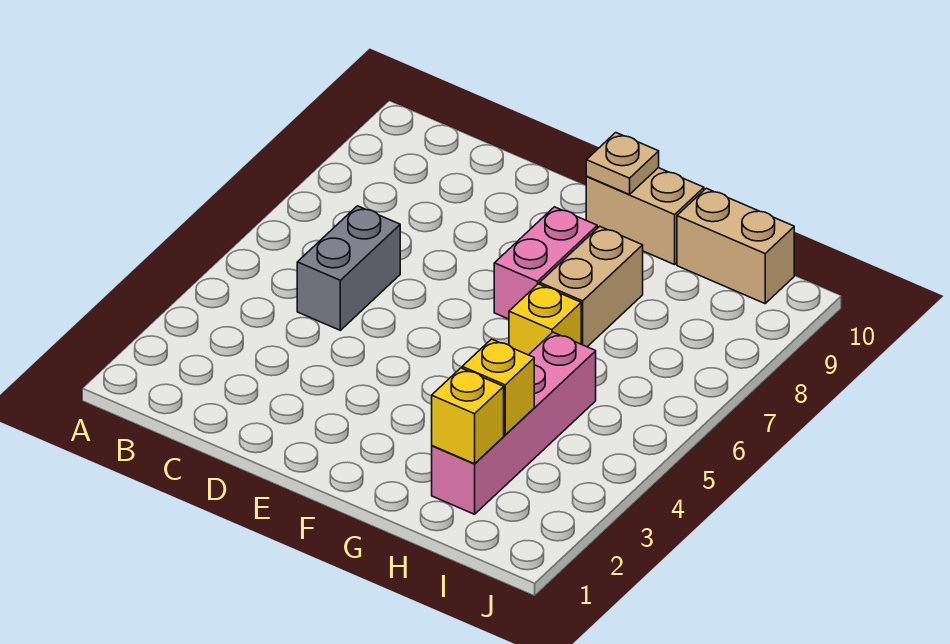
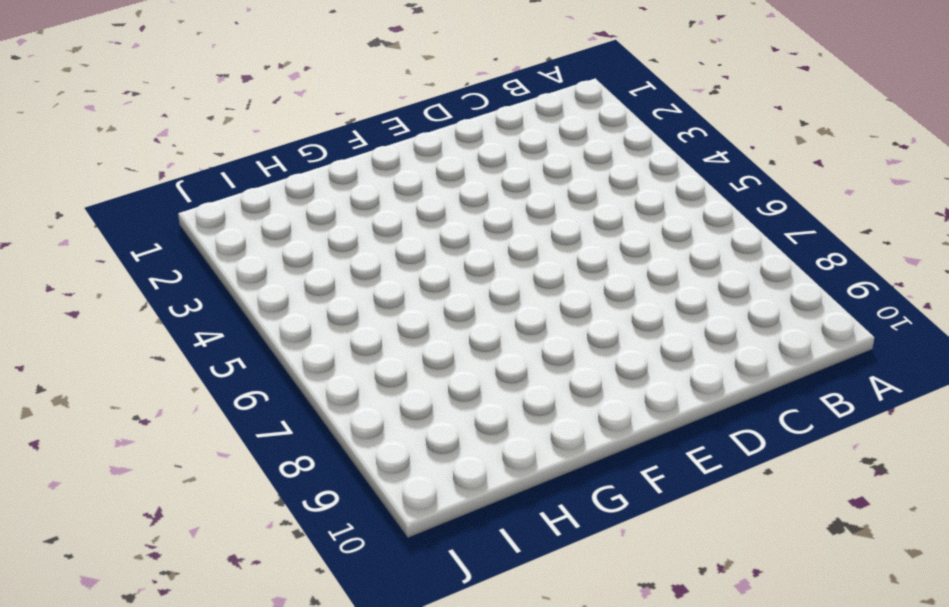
none -> grey brick C5:C6 level 1
none -> pink brick F7:F8 level 1

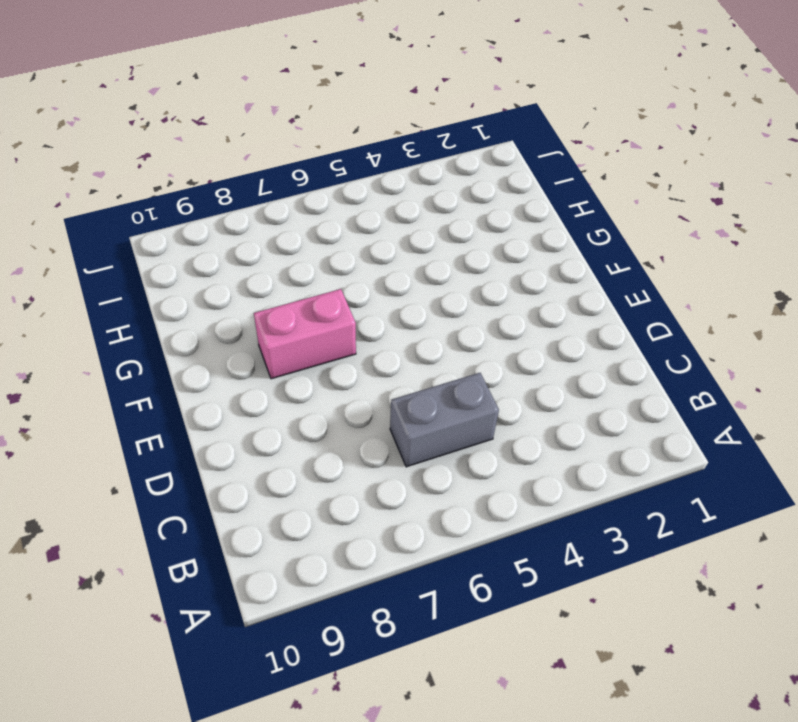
none -> tan brick F10:G10 level 1
none -> yellow brick G6 level 1

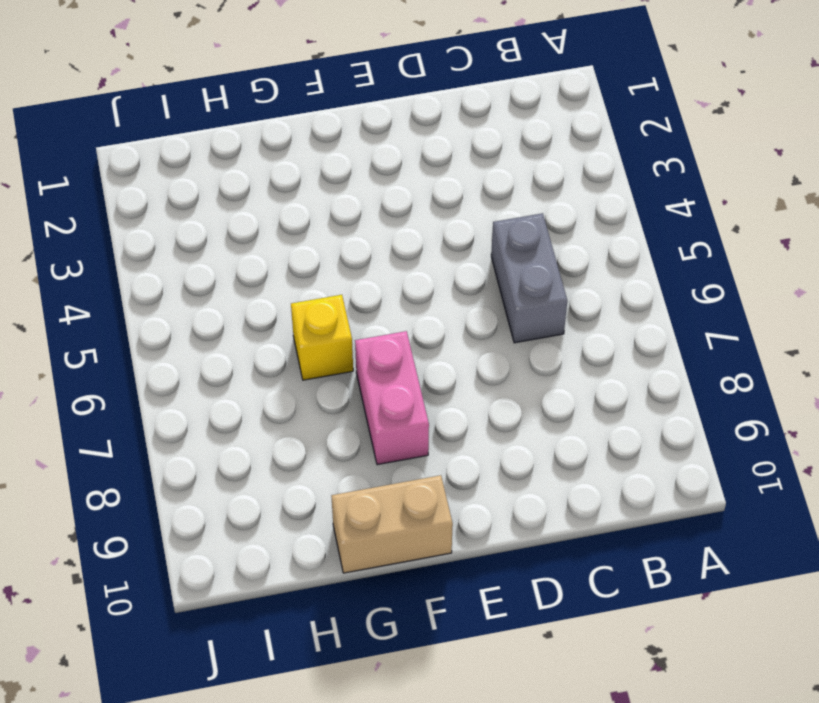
none -> tan brick G7:G8 level 1
none -> pink brick H2:H5 level 1

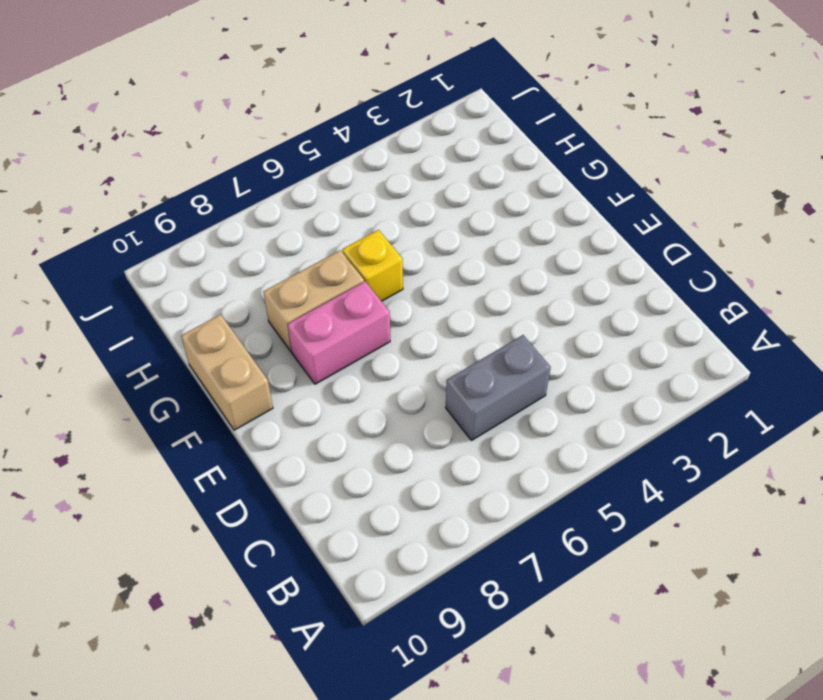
none -> pink brick H2:H5 level 1
none -> tan brick H10:I10 level 1

